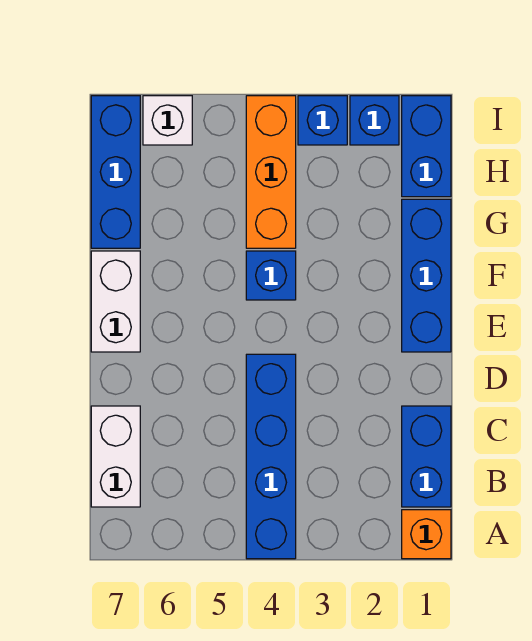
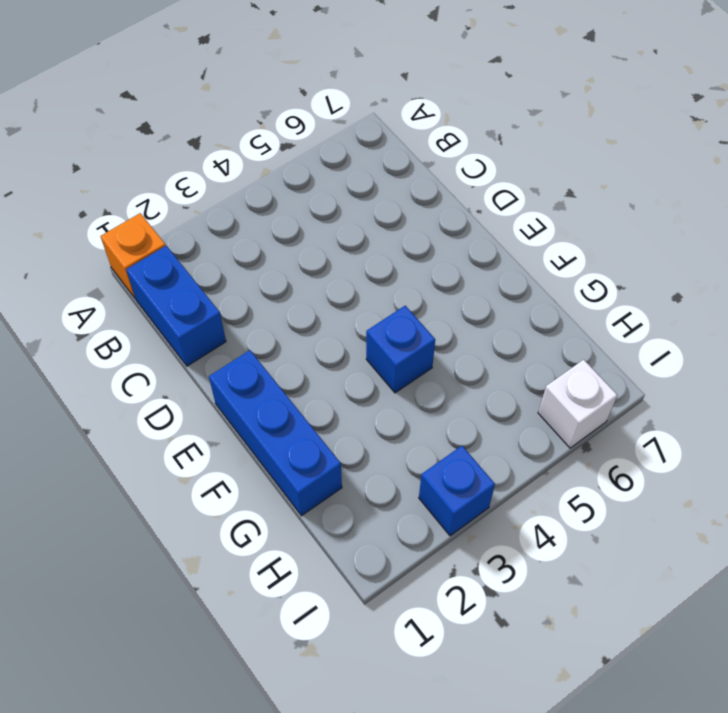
none -> blue brick A4:D4 level 1
none -> white brick B7:C7 level 1
none -> white brick E7:F7 level 1

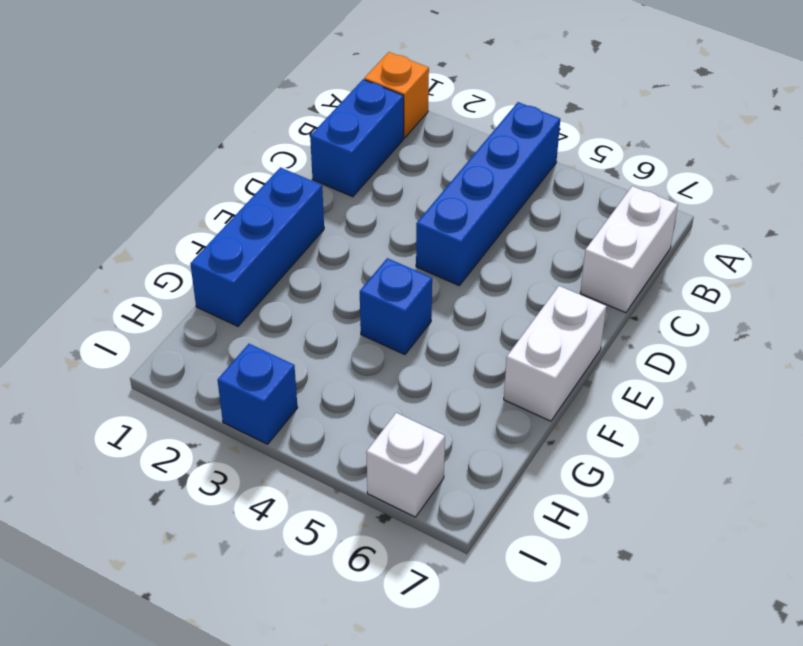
none -> orange brick G4:I4 level 1
none -> blue brick G7:I7 level 1
none -> blue brick H1:I1 level 1

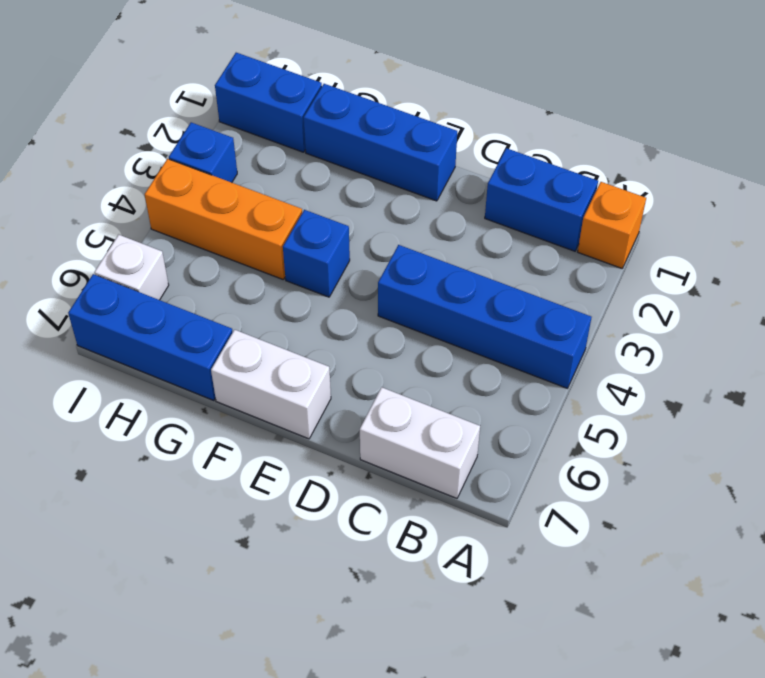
none -> blue brick I2 level 1

